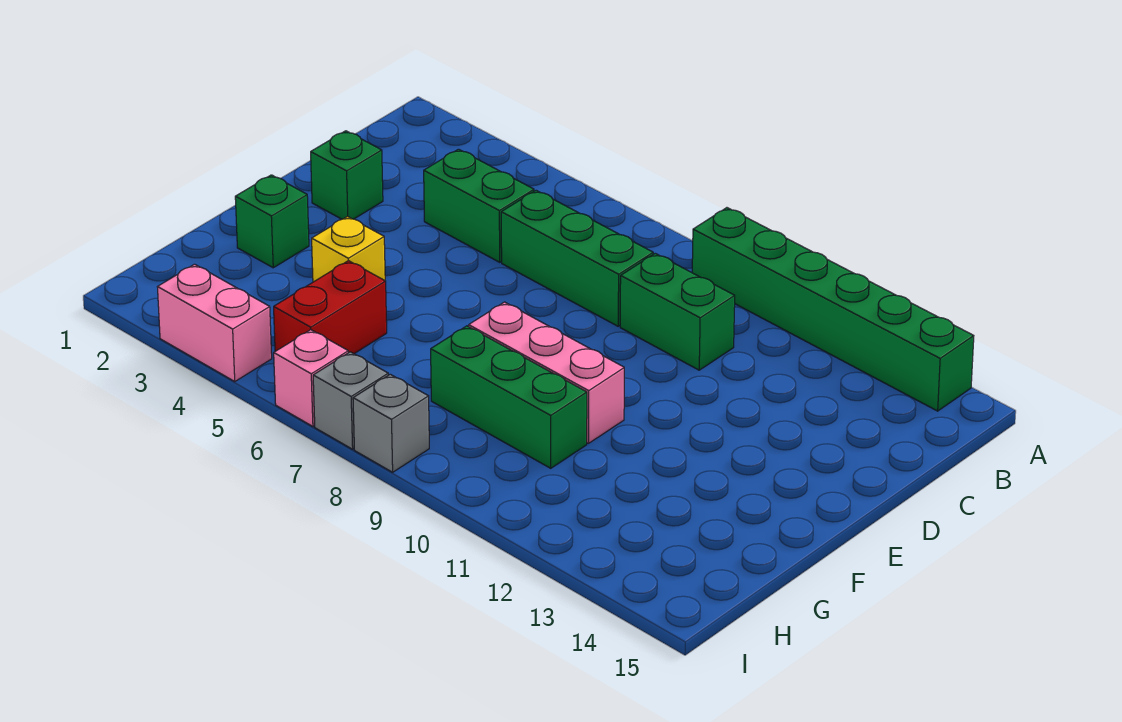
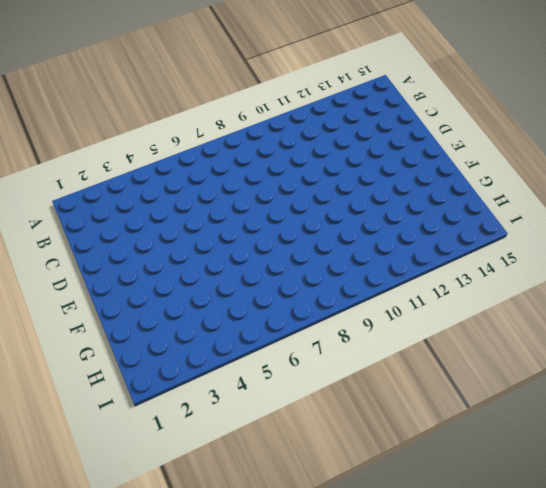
none -> green brick A9:A14 level 1
none -> green brick C4:C5 level 1
none -> green brick C6:C8 level 1

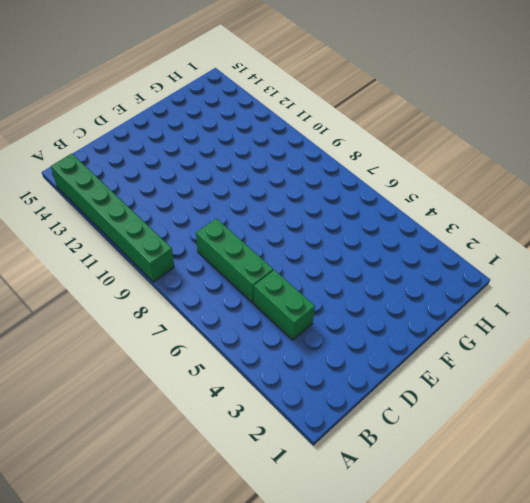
none -> green brick C9:C10 level 1
none -> green brick D2 level 1
none -> green brick F2 level 1

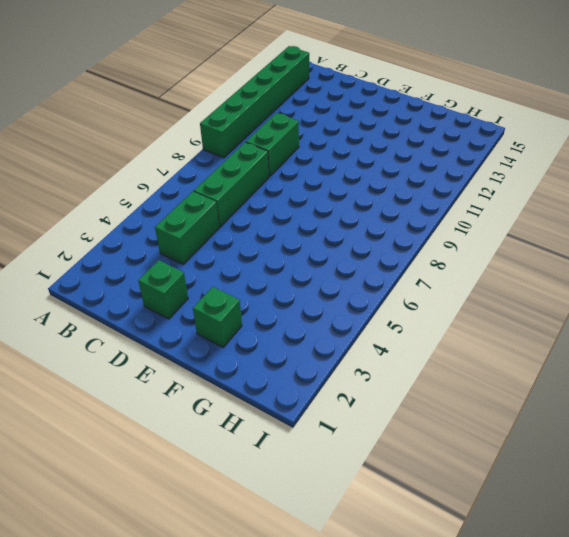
none -> yellow brick F4 level 1
none -> pink brick F8:F10 level 1
none -> red brick G5:H5 level 1

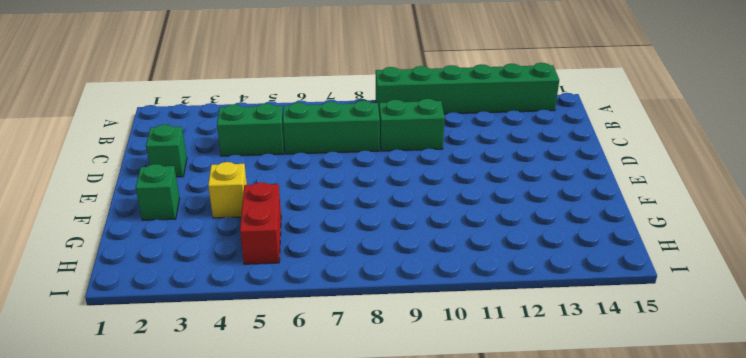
none -> pink brick F8:F10 level 1
none -> green brick G8:G10 level 1
none -> pink brick I3:I4 level 1

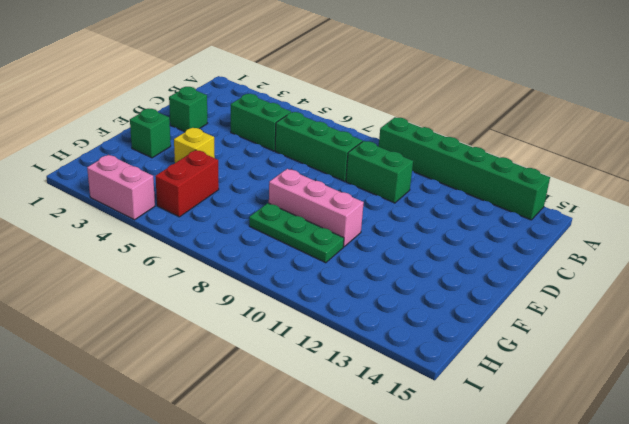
green plate G8:G10 level 1 -> green brick G8:G10 level 1
none -> pink brick I6 level 1
none -> grey brick I7 level 1
none -> grey brick I8 level 1

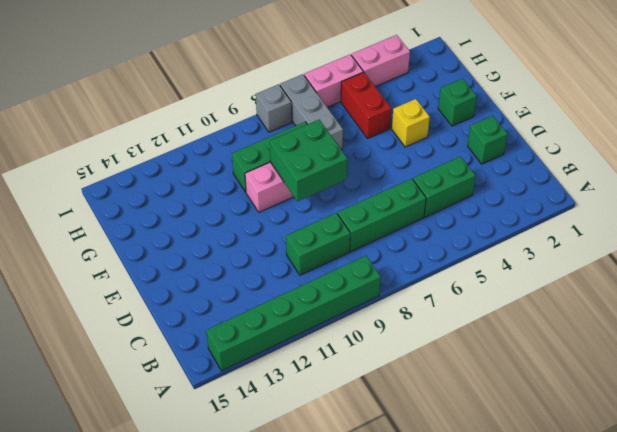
green brick E8:F9 level 2 -> none
grey brick G7:I7 level 1 -> grey brick I7 level 1
pink brick I5:I6 level 1 -> pink brick I6 level 1

